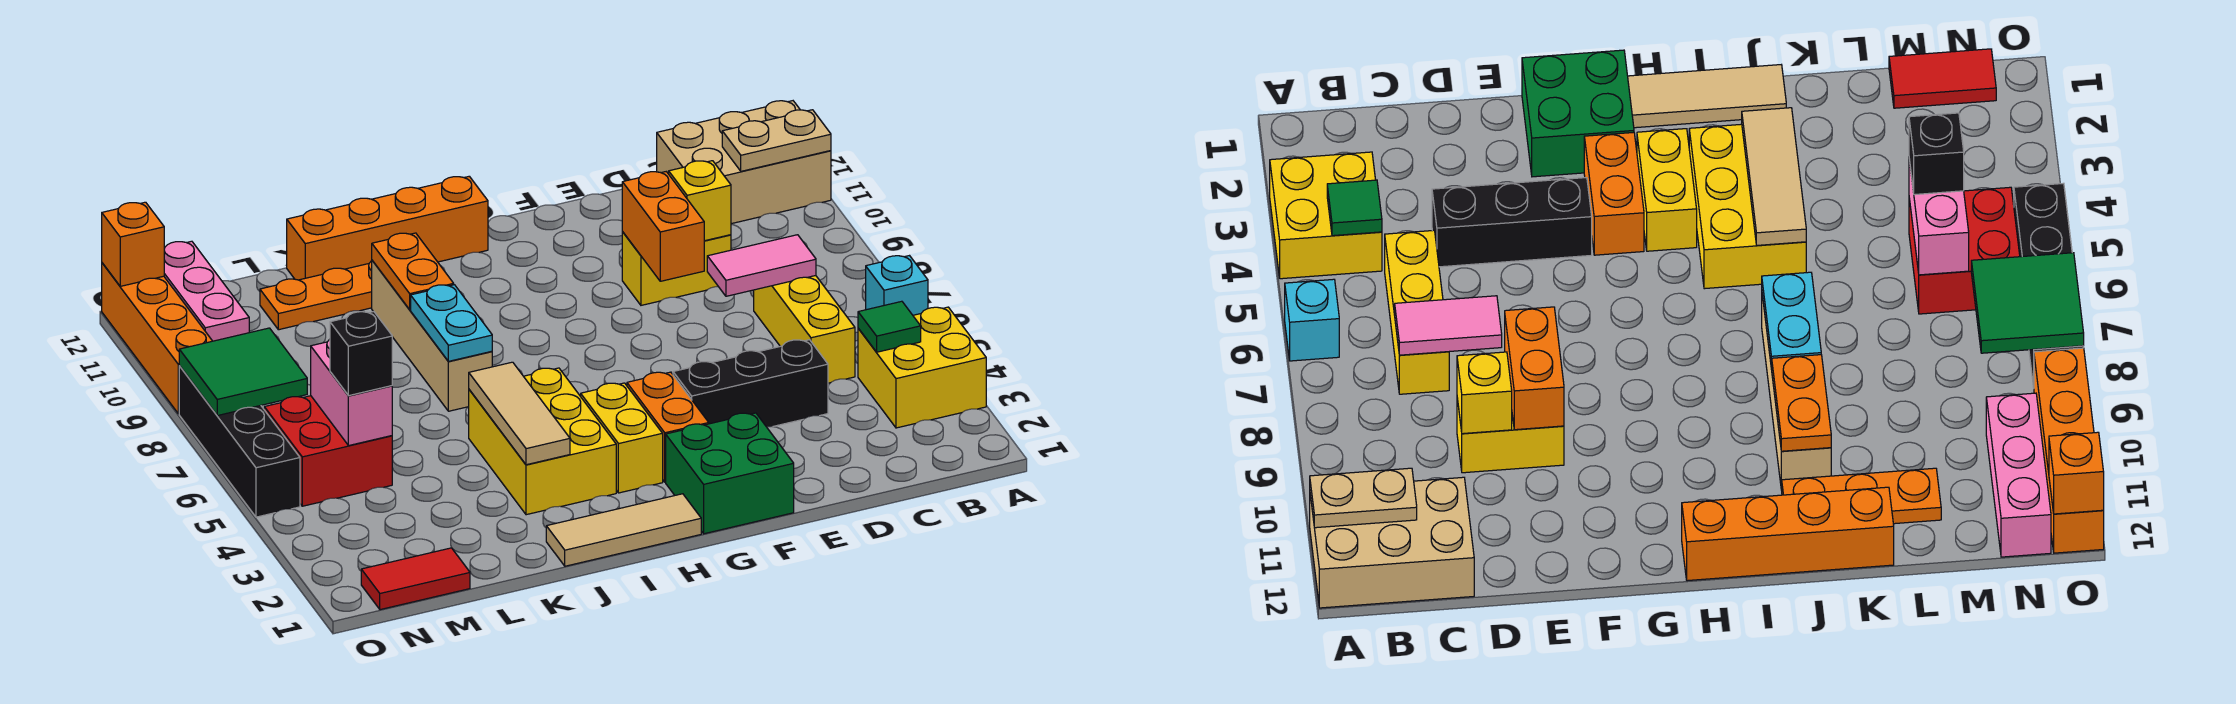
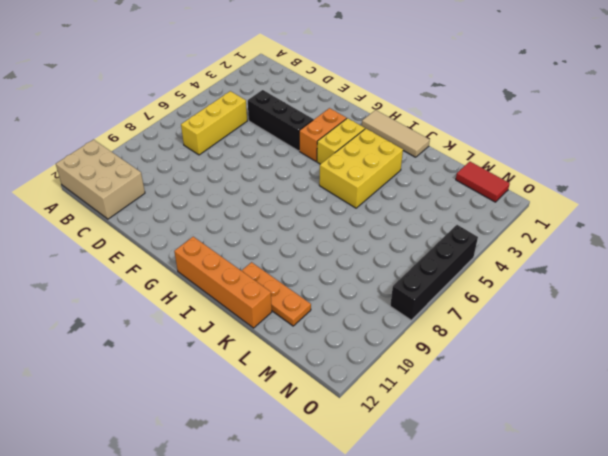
none -> yellow brick A3:B4 level 1
none -> cyan brick A6 level 1
none -> yellow brick D9:E9 level 1
none -> green brick F1:G2 level 1

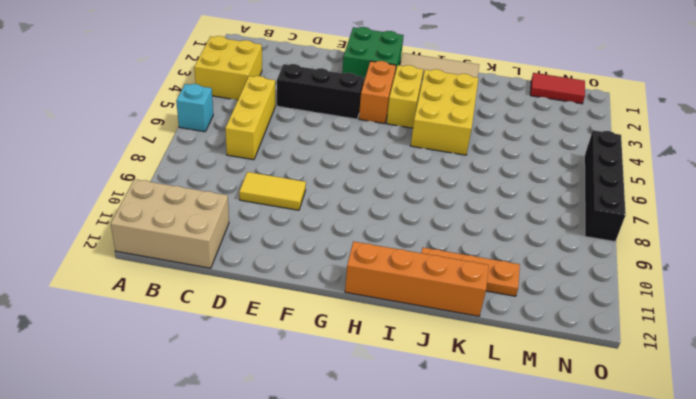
yellow tile D9:E9 level 1 -> yellow brick D9:E9 level 1
none -> tan brick J7:J10 level 1
none -> red brick M5:N6 level 1
none -> pink brick N10:N12 level 1
none -> orange brick O9:O12 level 1

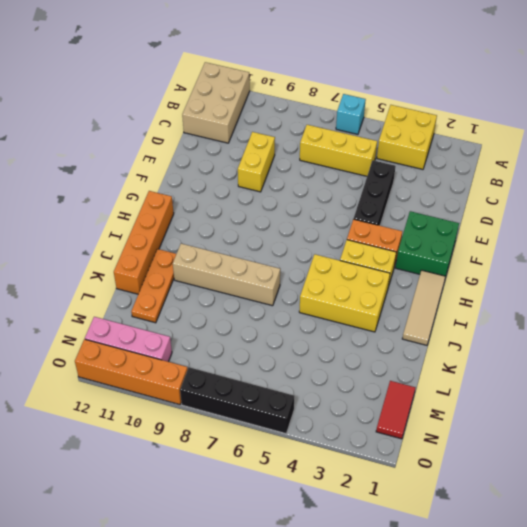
none -> red brick M5:N6 level 1
none -> tan plate A11:B11 level 2
none -> green tile B4 level 2
none -> pink tile C7:D7 level 2

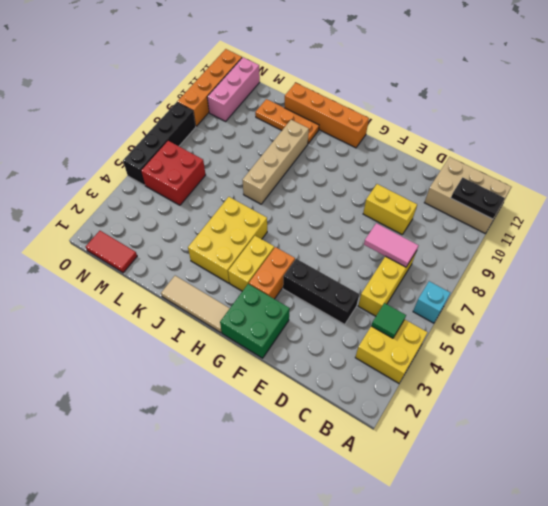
black plate A11:B11 level 2 -> tan plate A11:B11 level 2
none -> yellow brick D9 level 2
none -> orange brick E8:E9 level 2
none -> tan tile J3:J5 level 2
none -> cyan plate J7:J8 level 2

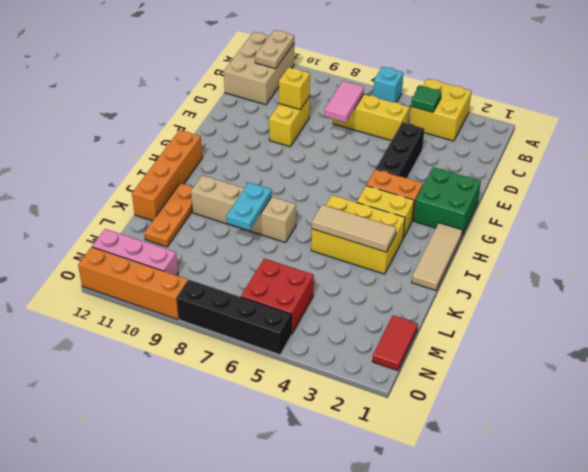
cyan plate J8:K8 level 2 -> cyan plate J7:J8 level 2
none -> orange brick E8:E9 level 2
none -> orange plate J9:J10 level 2
none -> pink brick M5:M6 level 2
none -> green tile N7:O8 level 2

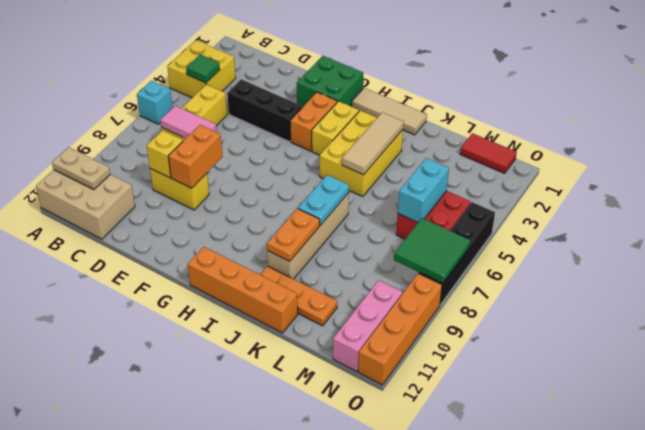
cyan brick M5:M6 level 2 -> pink brick M5:M6 level 2
none -> orange brick O12 level 2
none -> black brick M5 level 3

